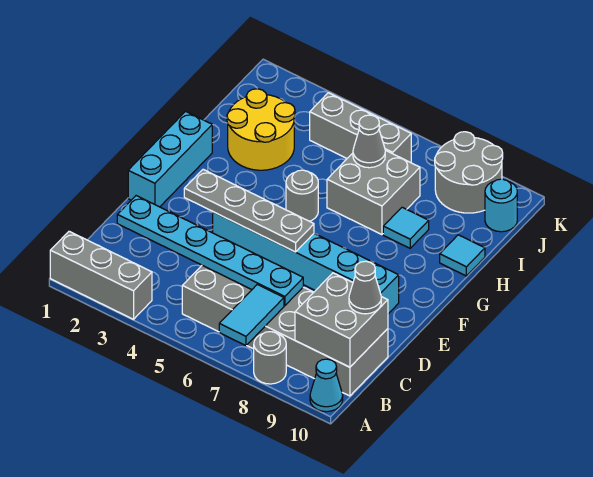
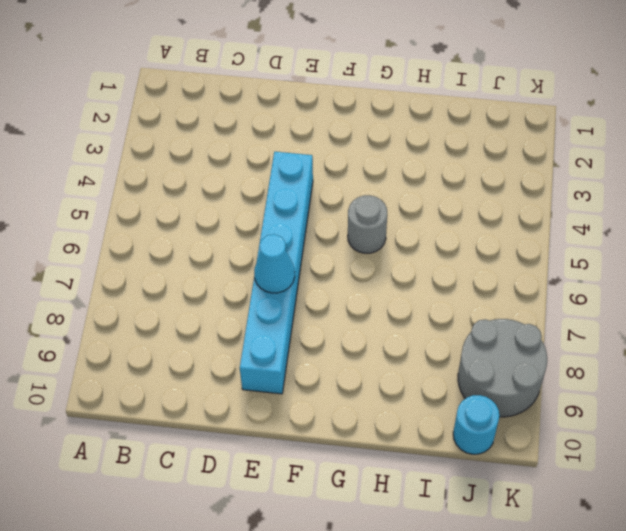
cyan cone E7 level 2 -> cyan cone A10 level 1
none -> grey brick A1:A3 level 1
none -> grey round brick A8 level 1
none -> grey brick B5:C10 level 1

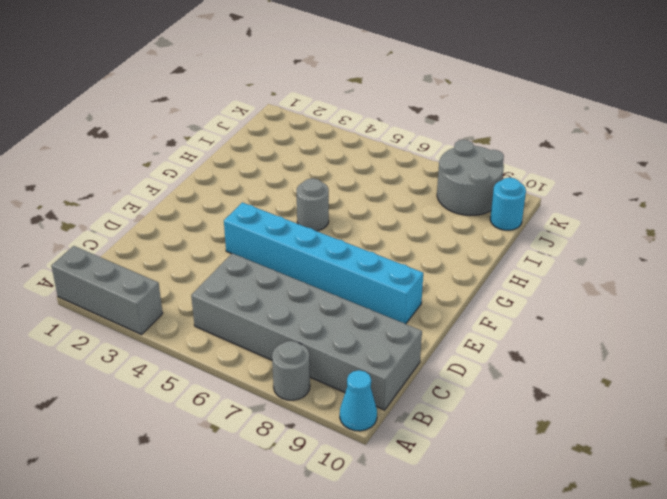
none -> cyan brick E1:G1 level 1
none -> yellow round brick H2:I3 level 1
none -> grey brick H6:I7 level 1

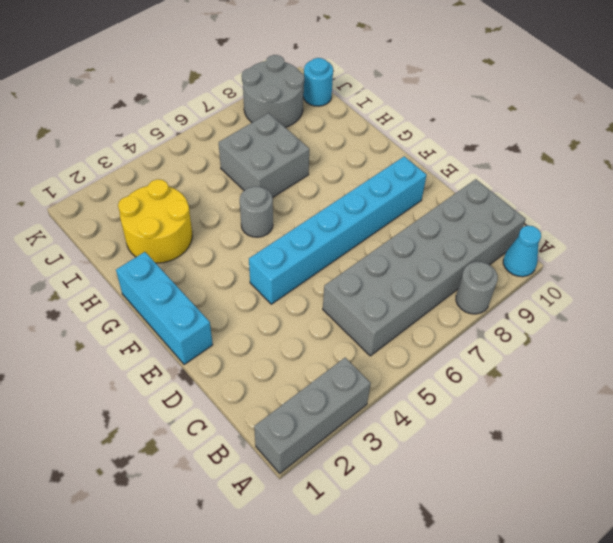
none -> cyan tile H8 level 1
none -> cyan tile H10 level 1
none -> grey brick J4:J6 level 1

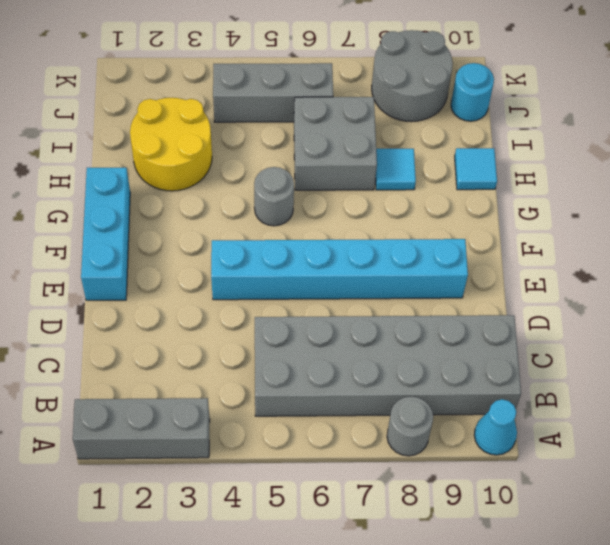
none -> cyan tile A7:B7 level 2
none -> grey brick B9:C10 level 2
none -> cyan plate C2:C7 level 2

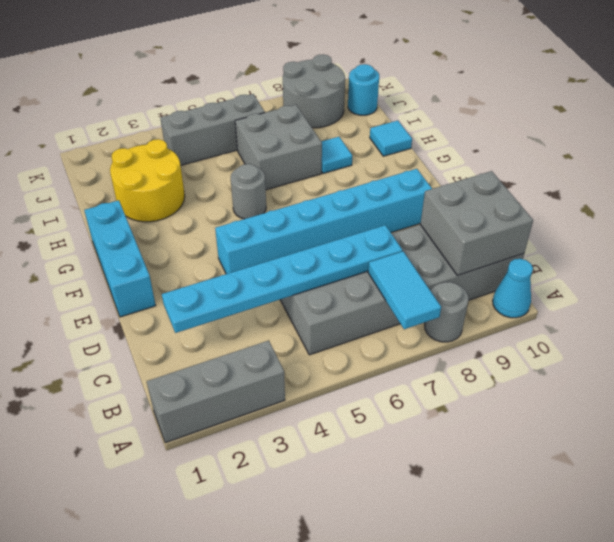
none -> grey plate E3:E6 level 2
none -> grey cone I6 level 2
none -> grey cone C10 level 3

